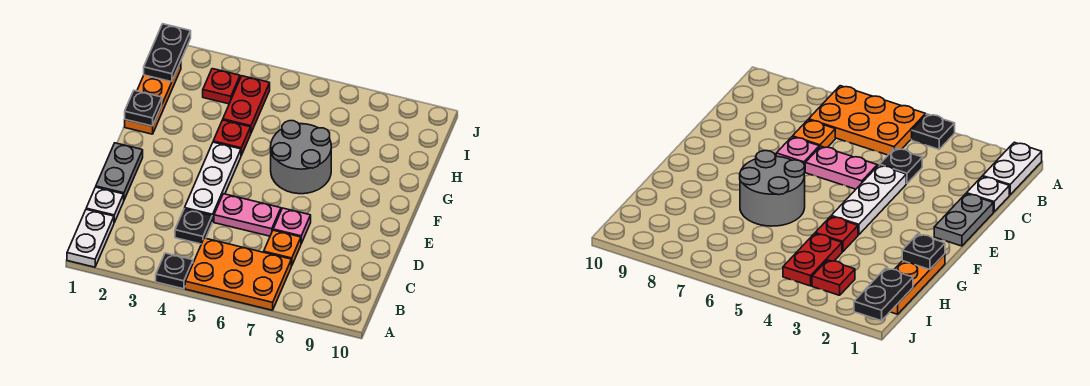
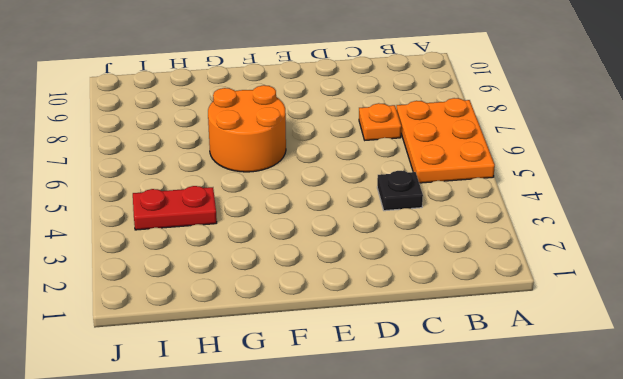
orange round brick F6:G7 level 1 -> grey round brick F6:G7 level 1
none -> white plate A1:B1 level 1
none -> black plate A4 level 1
none -> white plate C1 level 1

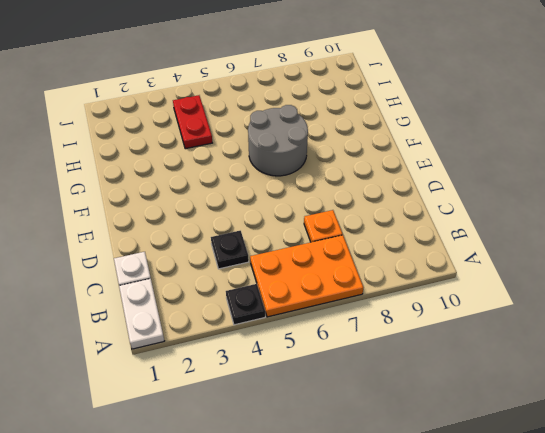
none -> grey plate D1:E1 level 1
none -> white plate D4:F4 level 1
none -> pink plate D5:D6 level 1

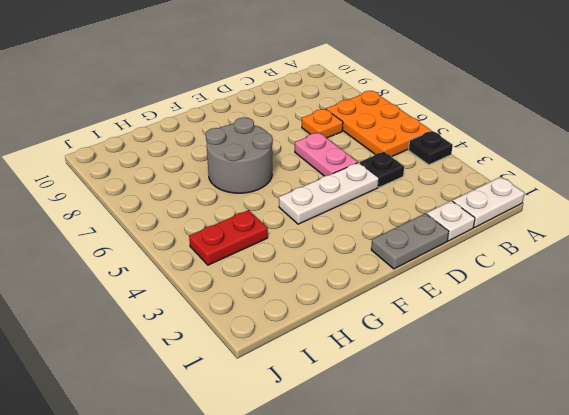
none -> pink plate D7 level 1
none -> orange plate G1:I1 level 1
none -> red plate G4 level 1

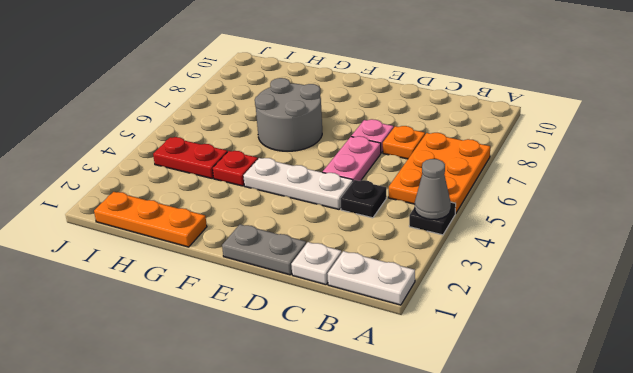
grey cone A4 level 2 -> none
none -> red plate I3 level 1
none -> black plate G1 level 2
none -> black plate I1:J1 level 2

